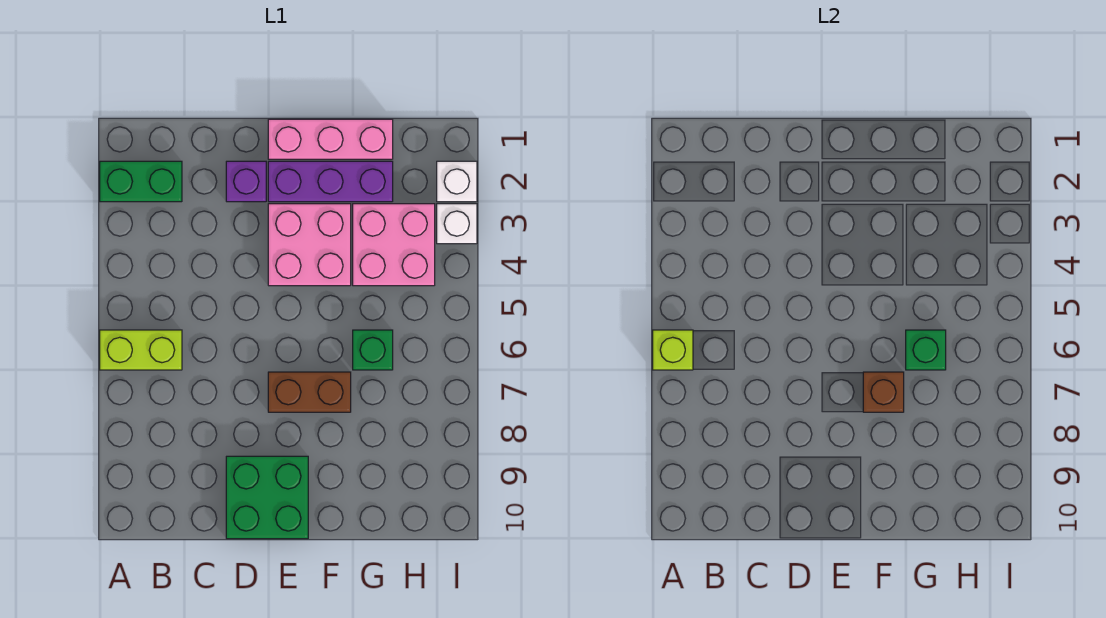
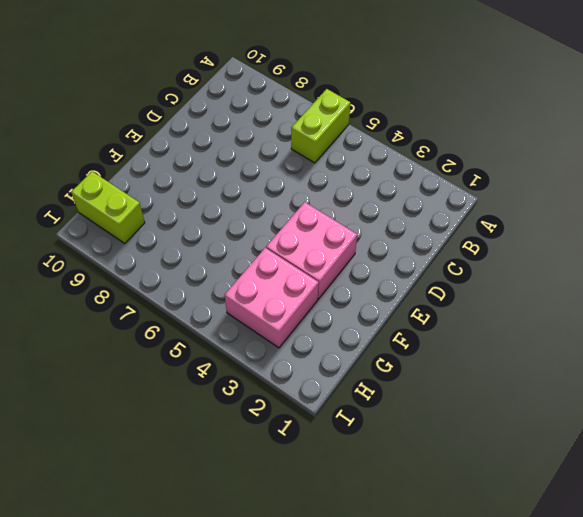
lime brick H9:H10 level 1 -> none
none -> green brick A2:B2 level 1
none -> purple brick D2 level 1
none -> green brick D9:E10 level 1

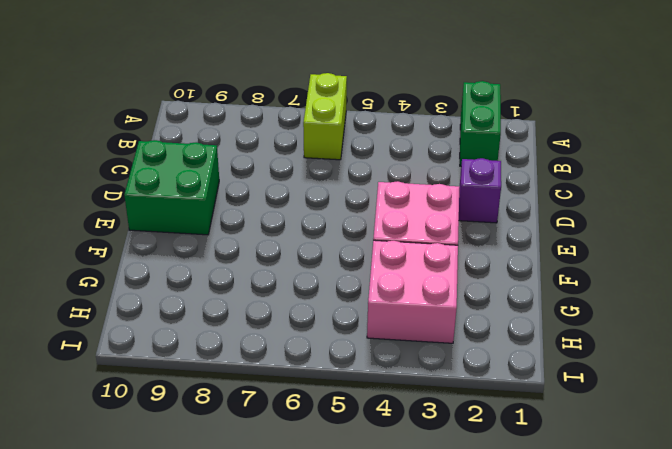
none -> pink brick E1:G1 level 1
none -> purple brick E2:G2 level 1
none -> brown brick E7:F7 level 1

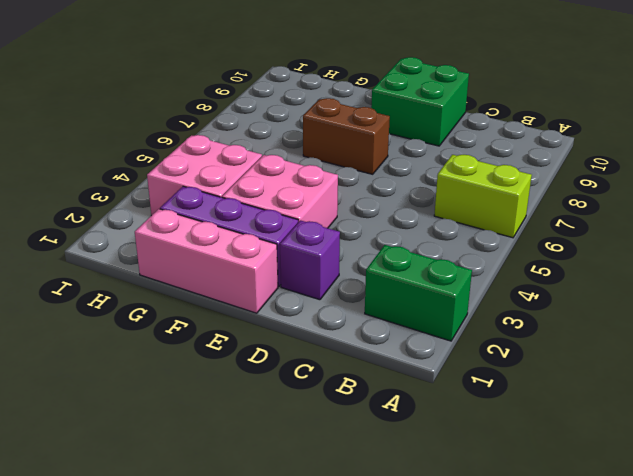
none -> green brick G6 level 1
none -> white brick I2 level 1
none -> white brick I3 level 1

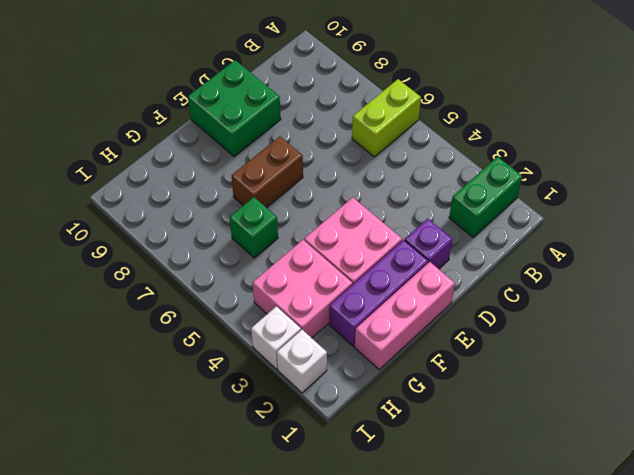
none -> lime brick A6 level 2
none -> brown brick F7 level 2
none -> green brick G6 level 2

